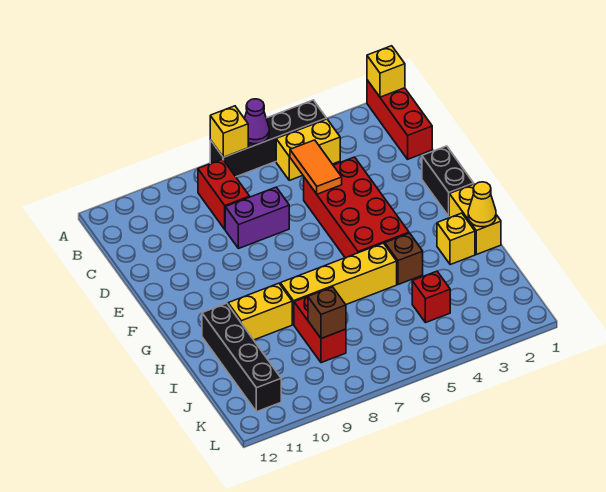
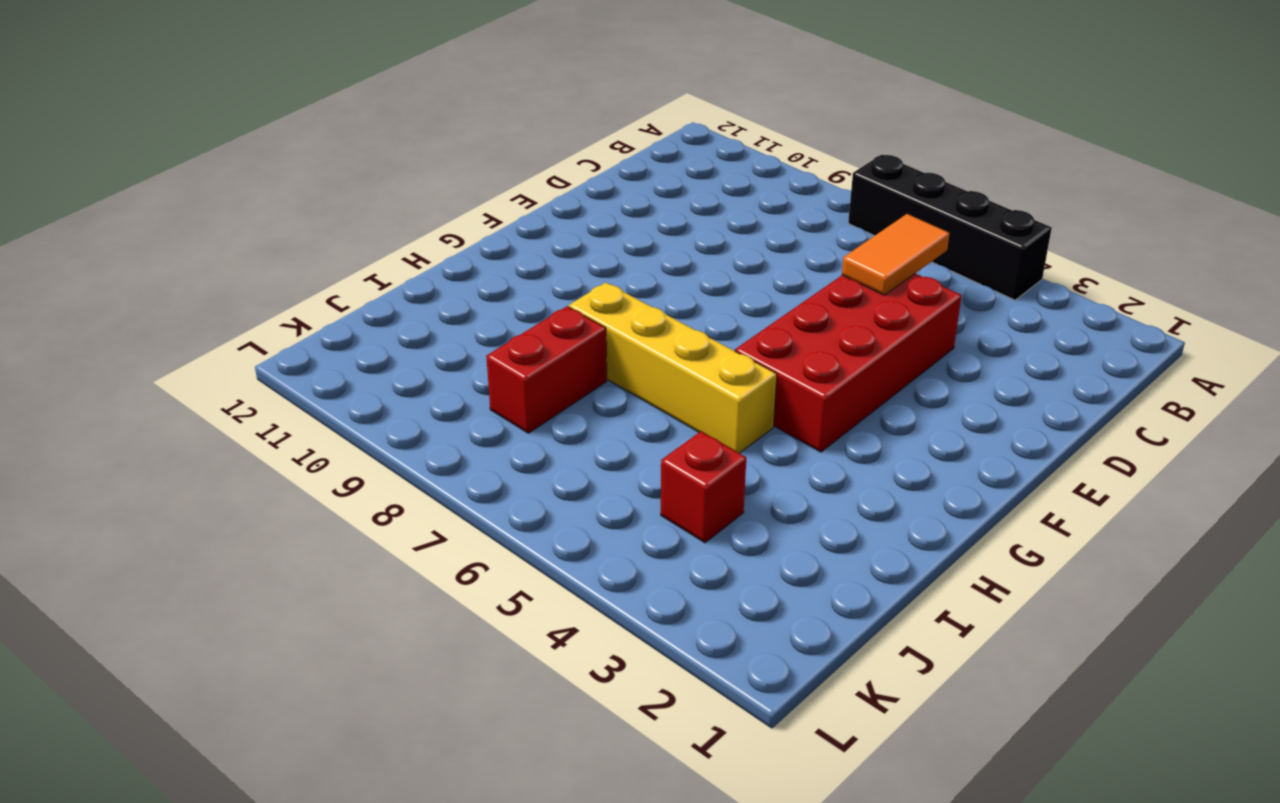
none -> red brick A1:C1 level 1
none -> yellow brick B4:B5 level 1
none -> red brick B8:C8 level 1

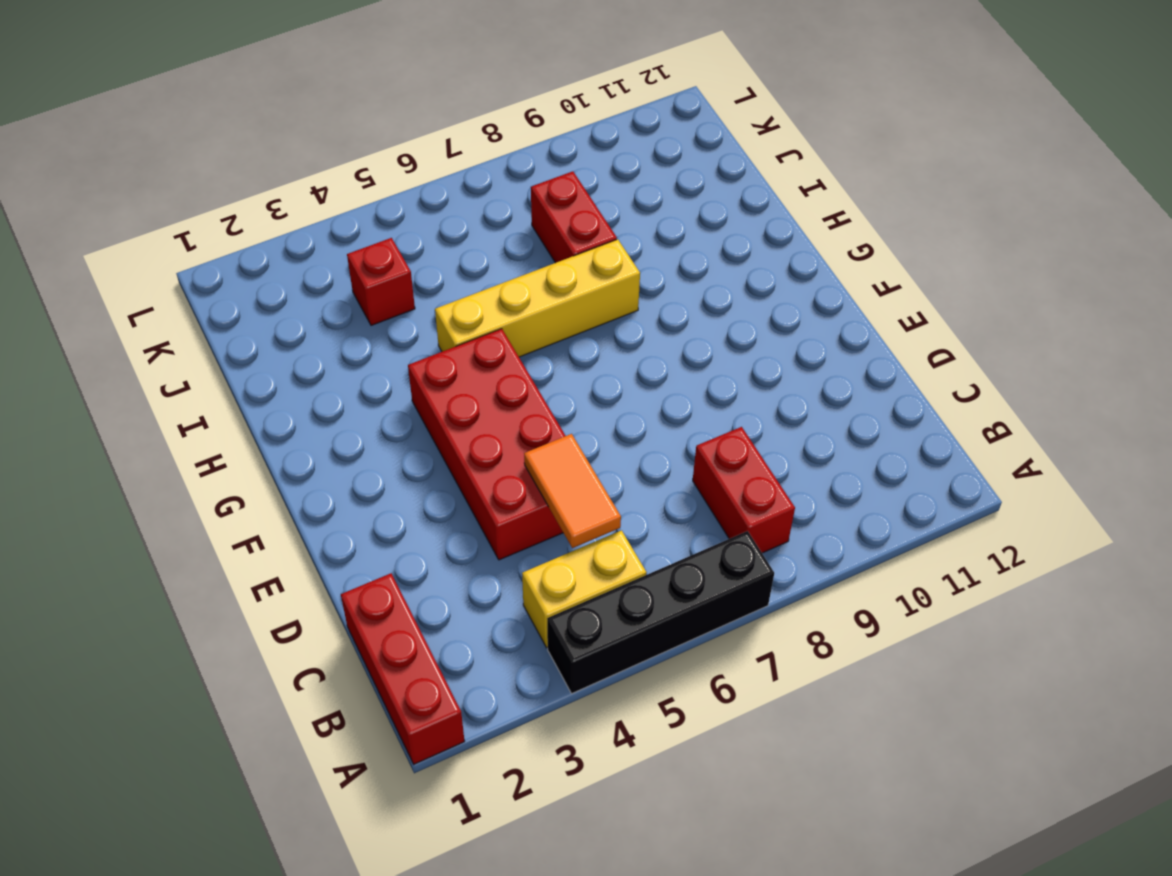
none -> purple brick D7:D8 level 1
none -> black brick E1:F1 level 1
none -> yellow brick G1:H1 level 1

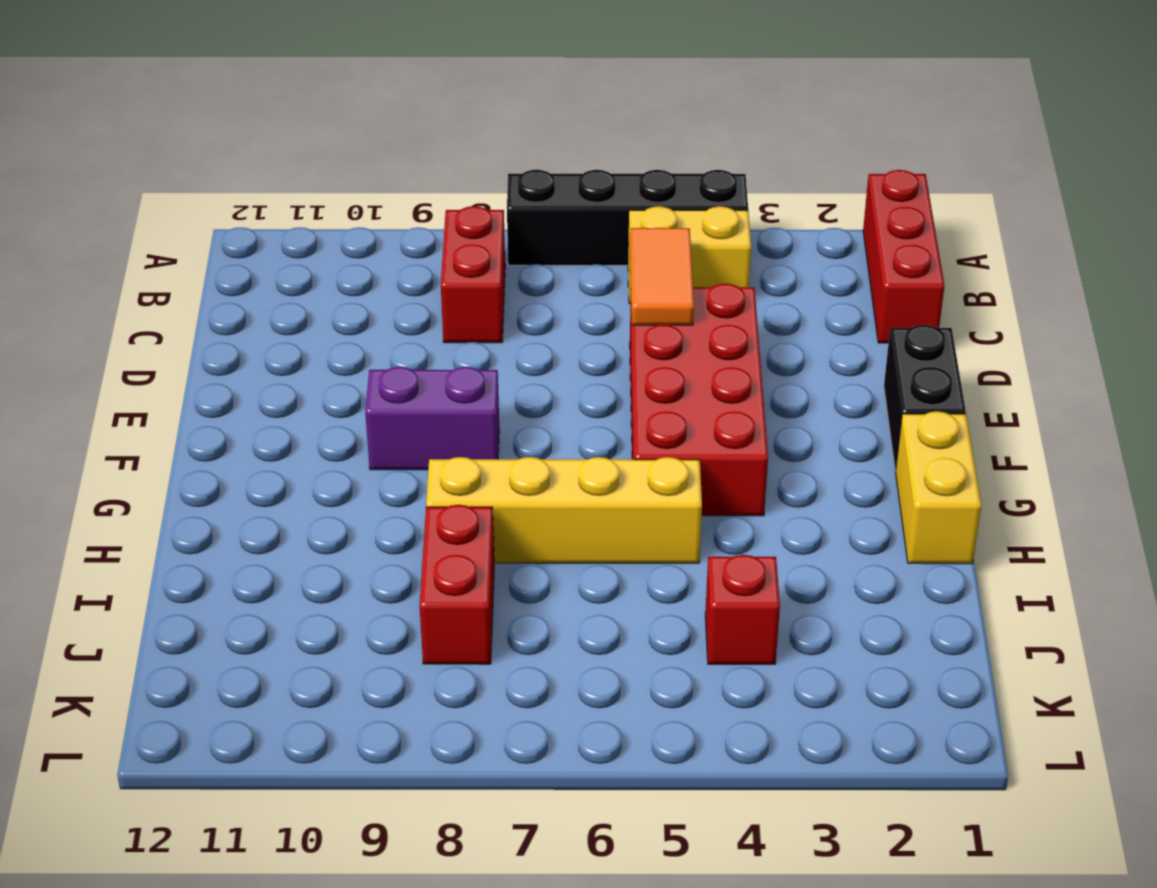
purple brick F8:F9 level 1 -> purple brick D7:D8 level 1
none -> yellow brick H2 level 1
none -> brown brick H4 level 1
none -> yellow brick H9:H10 level 1

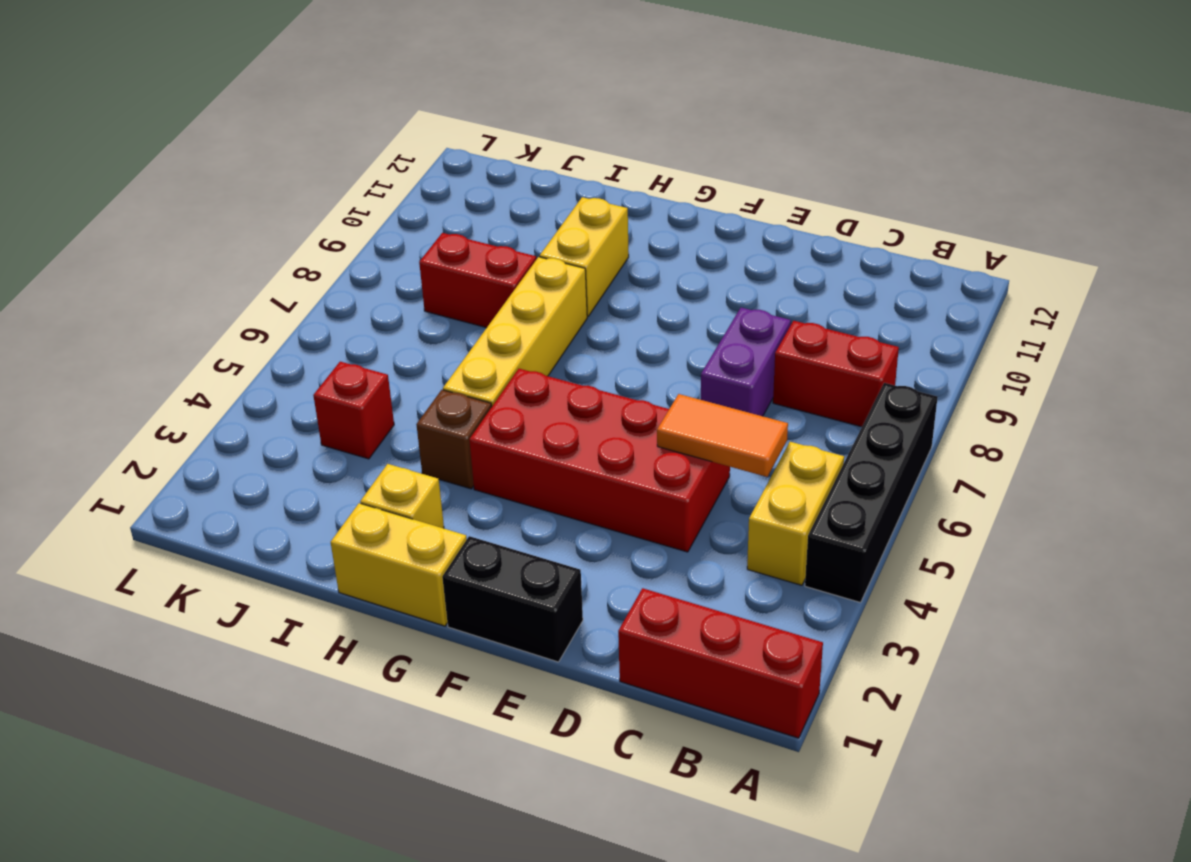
none -> black brick H11:K11 level 1
none -> yellow brick A1 level 2
none -> purple cone A6 level 2

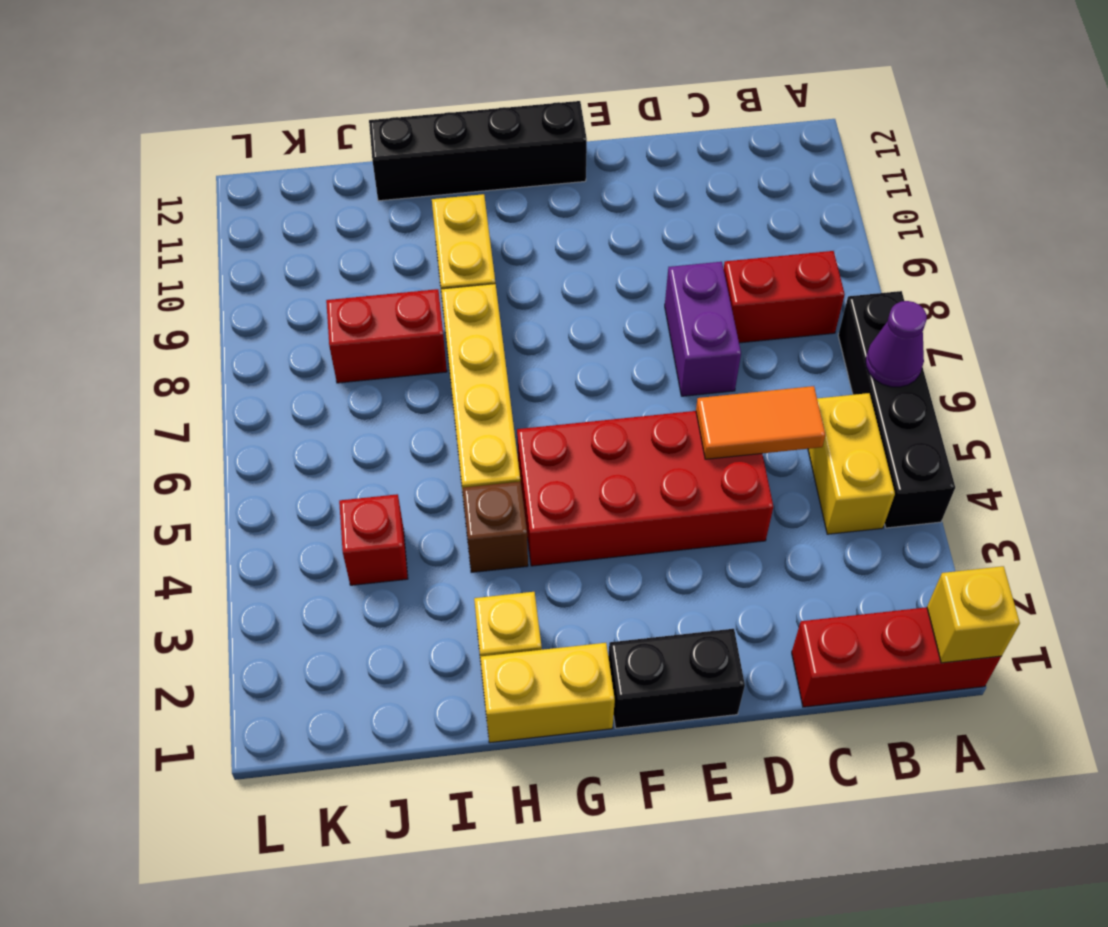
black brick F12:I12 level 1 -> black brick H11:K11 level 1
none -> yellow brick A7 level 2
none -> yellow cone H1 level 2
none -> brown brick J8 level 2

